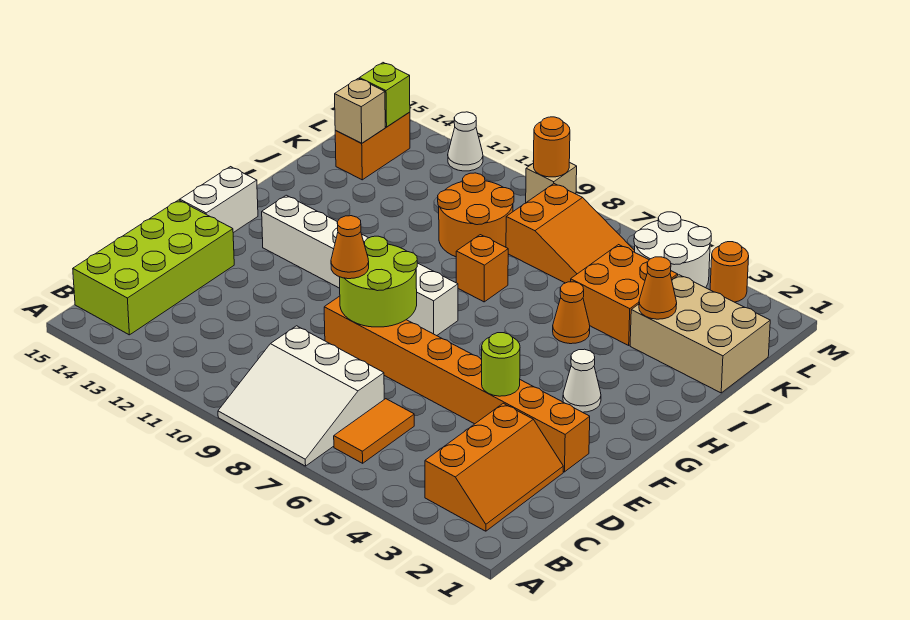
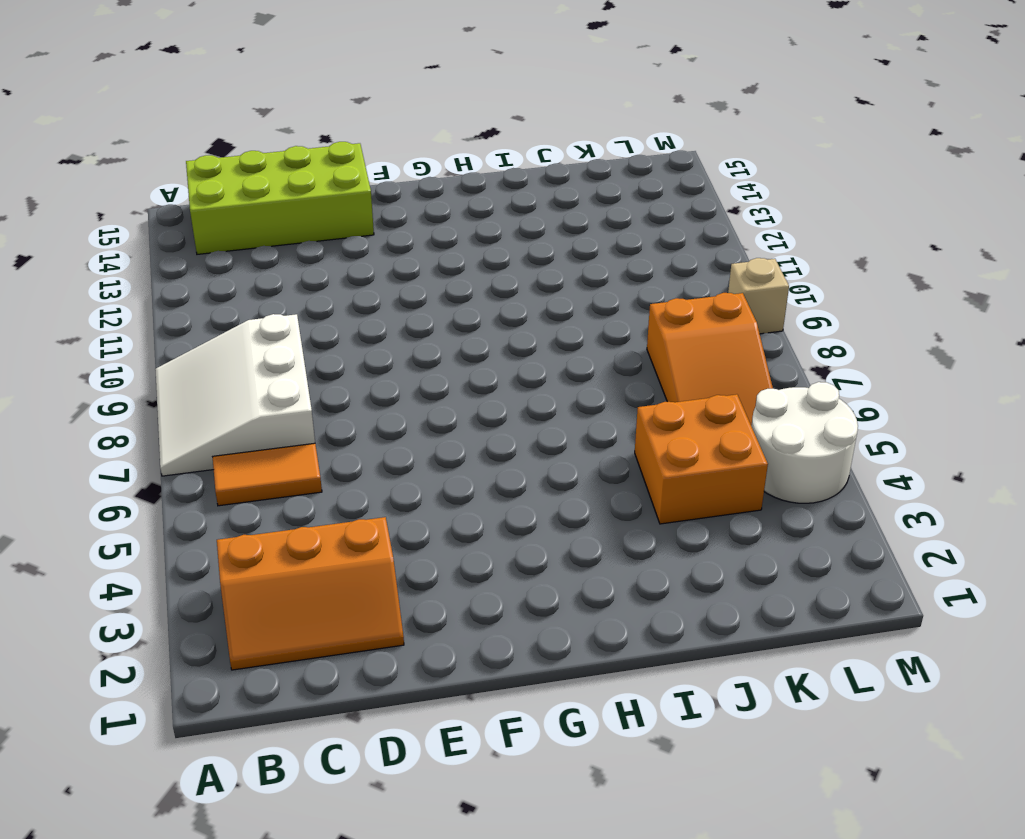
none -> orange brick E2:E9 level 1
none -> white brick F15:G15 level 1
none -> white cone G3 level 1

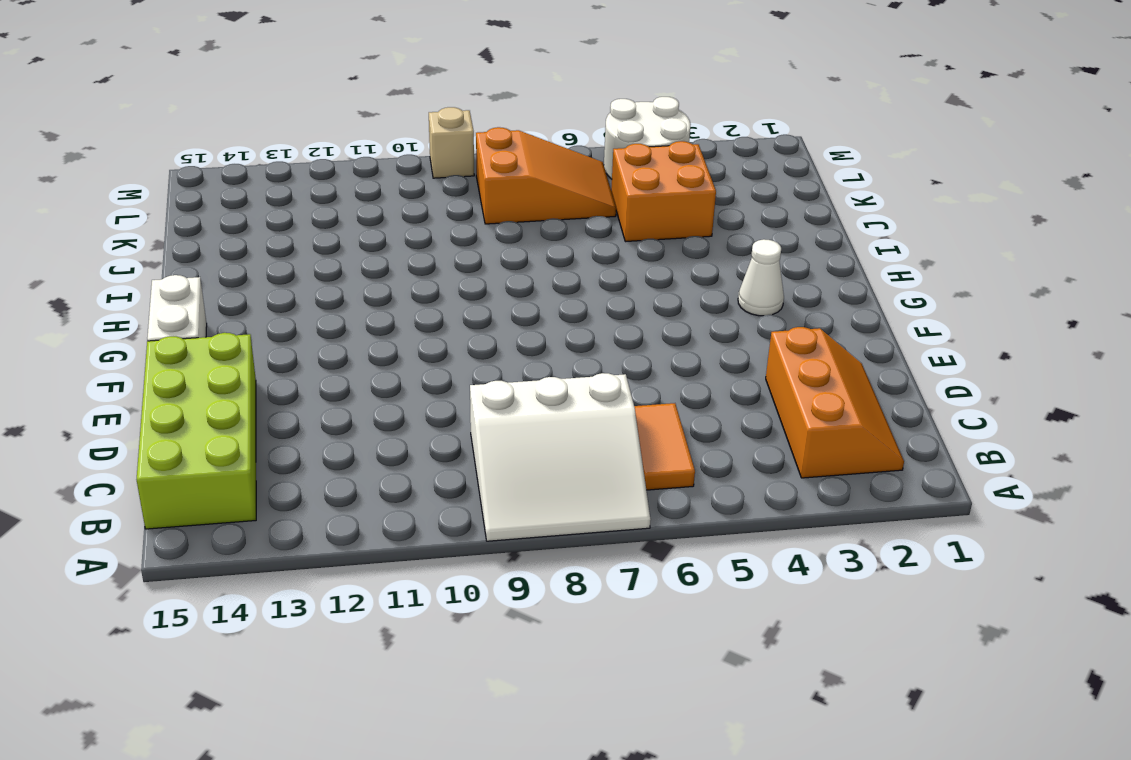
none -> orange brick E2:E9 level 1
none -> white brick G8:G13 level 1
none -> orange cone I5 level 1

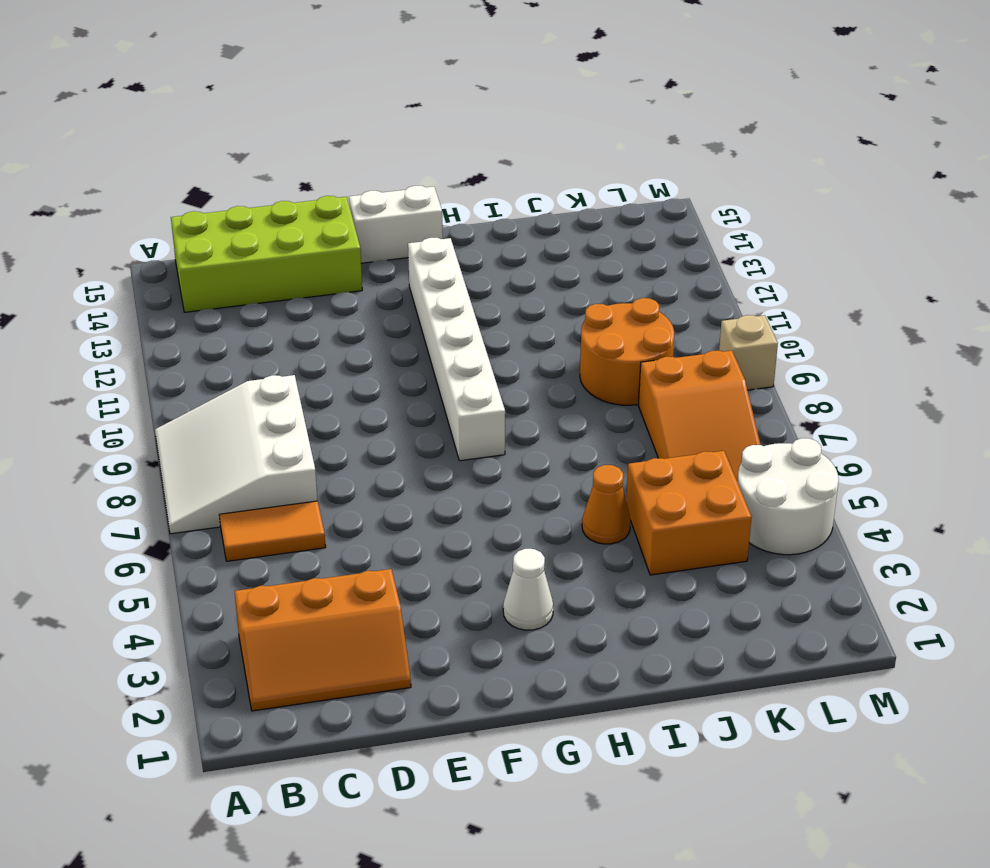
none -> orange brick E2:E9 level 1
none -> orange brick I8 level 1
none -> tan brick J1:K3 level 1

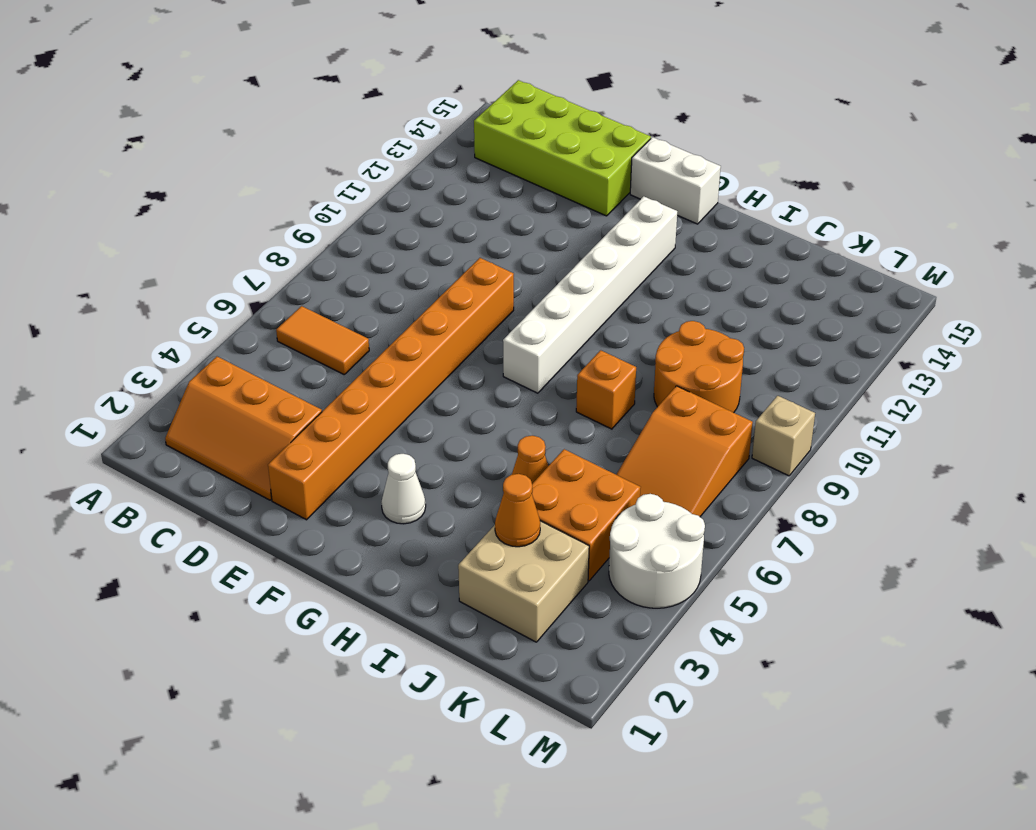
tan brick J2:K3 level 1 -> tan brick J1:K3 level 1
none -> white slope A7:C9 level 1 top C
none -> orange brick K14:L14 level 1
none -> orange round brick M3 level 1

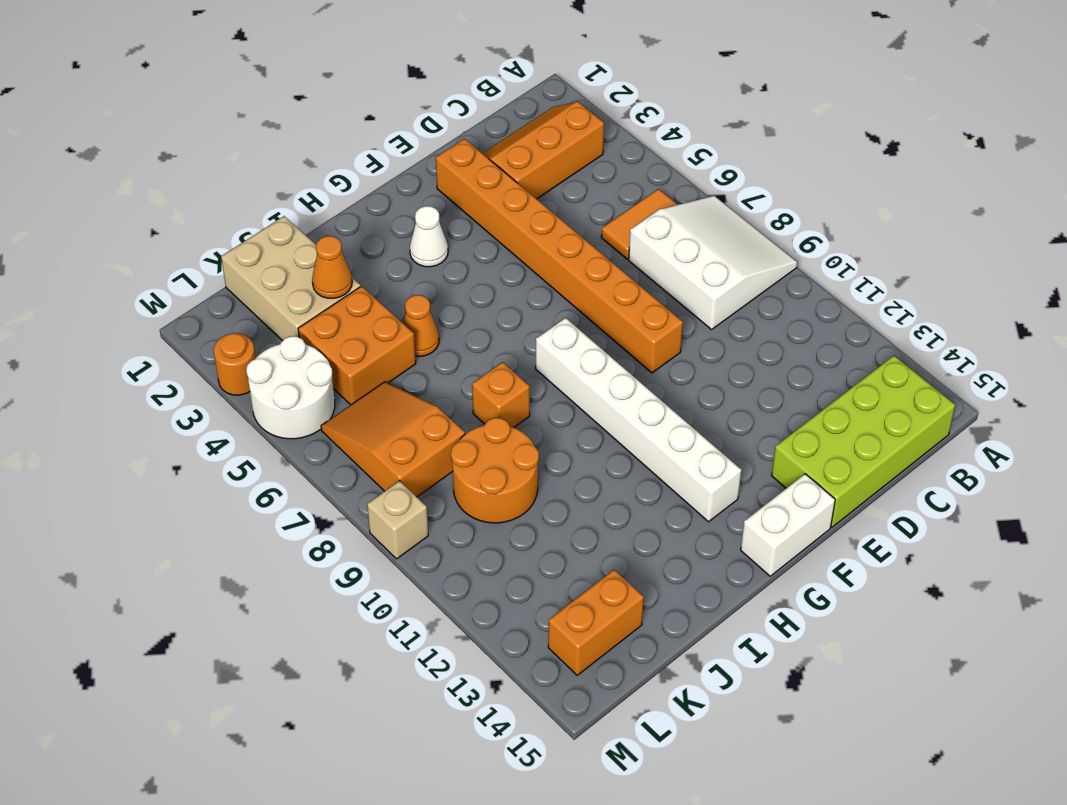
none -> white cone M12 level 1
none -> lime round brick E4 level 2
none -> lime round brick E8:F9 level 2

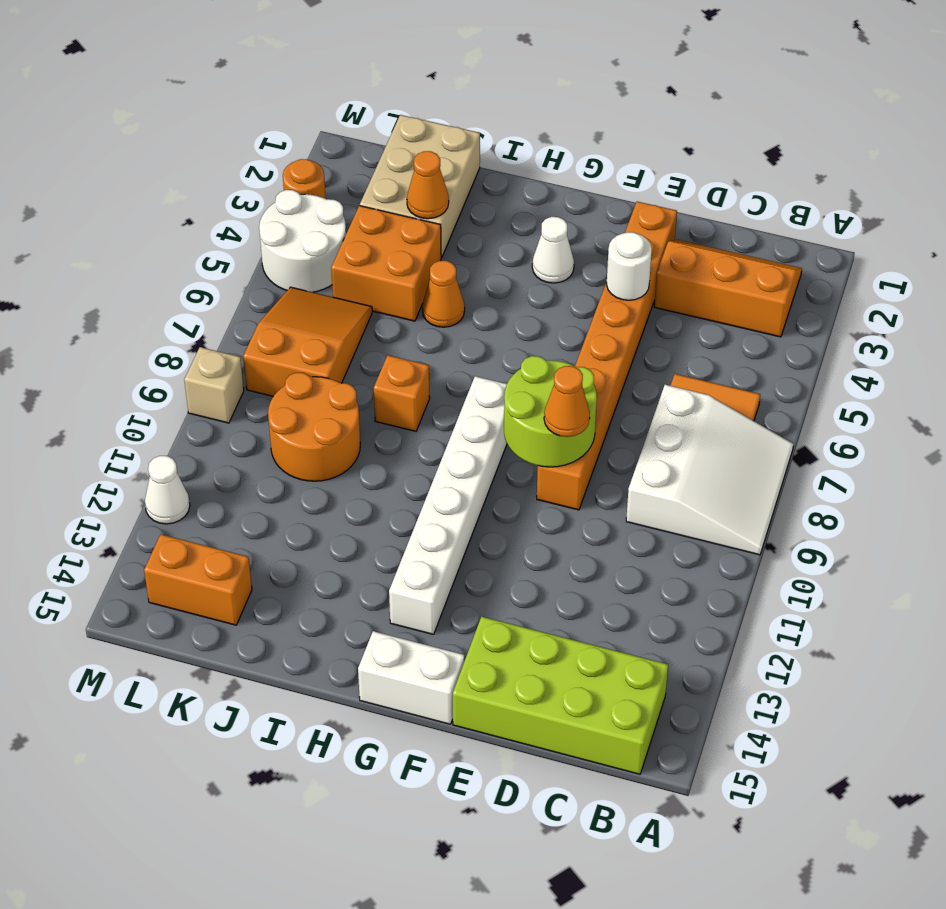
white round brick E4 level 2 -> lime round brick E4 level 2
none -> tan brick K14 level 2
none -> lime brick L14 level 2
none -> orange round brick M9 level 2

